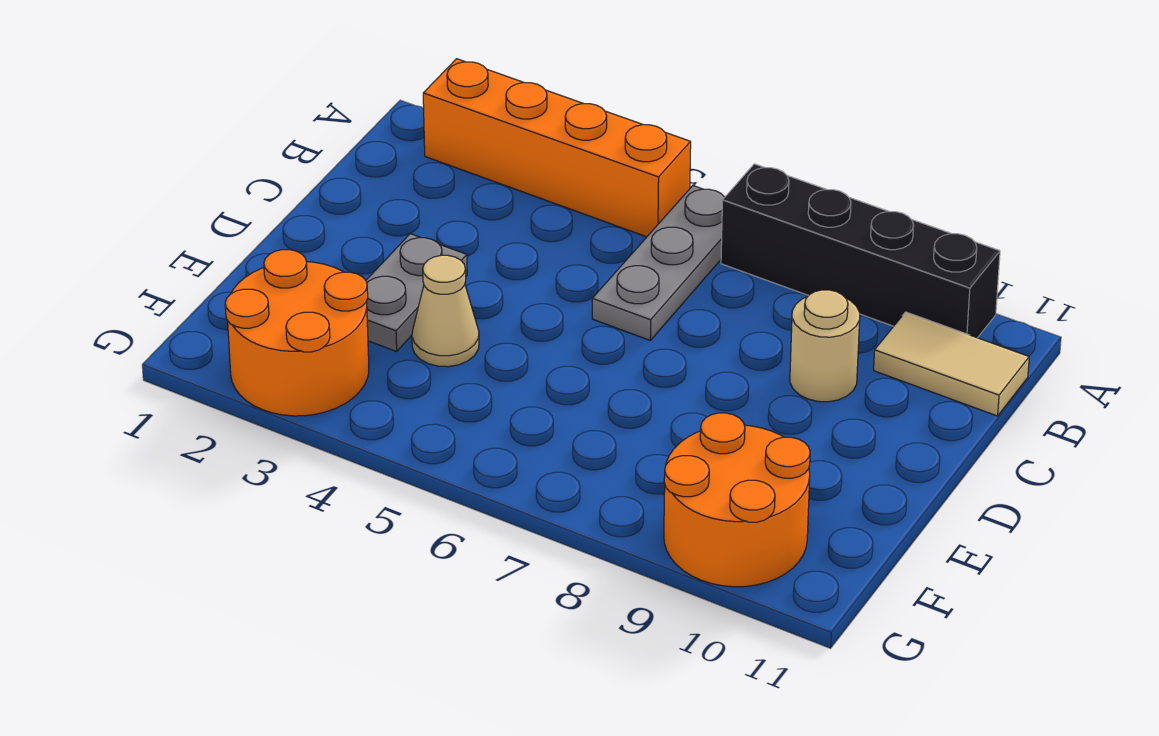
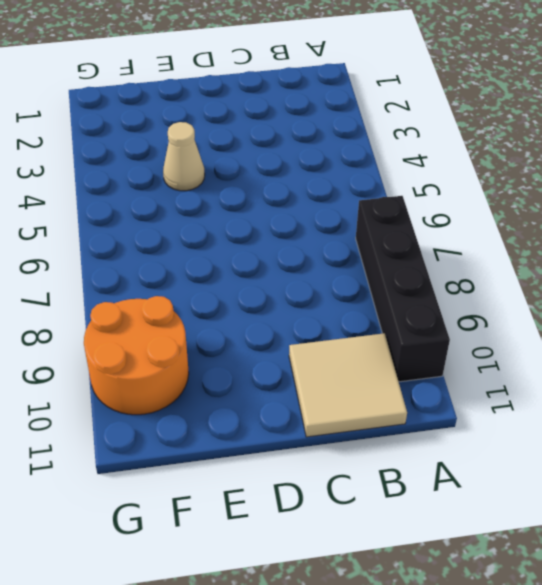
tan tile B10:C11 level 1 -> tan tile B10:B11 level 1
none -> orange brick A2:A5 level 1
none -> grey plate A6:C6 level 1

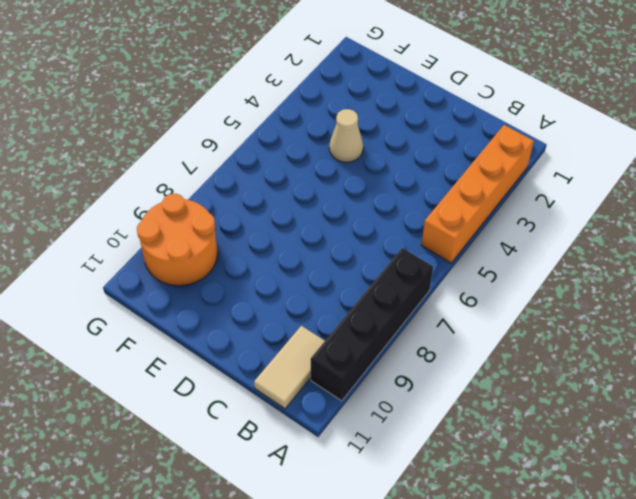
none -> grey plate A6:C6 level 1
none -> tan round brick C9 level 1

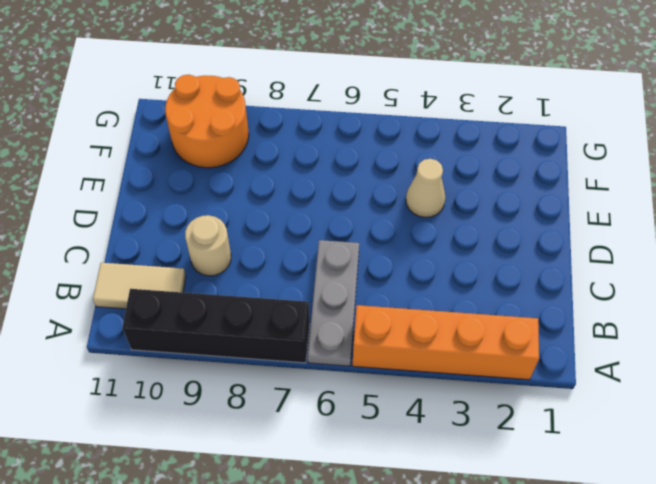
none -> grey plate D3:E3 level 1
none -> orange round brick F2:G3 level 1

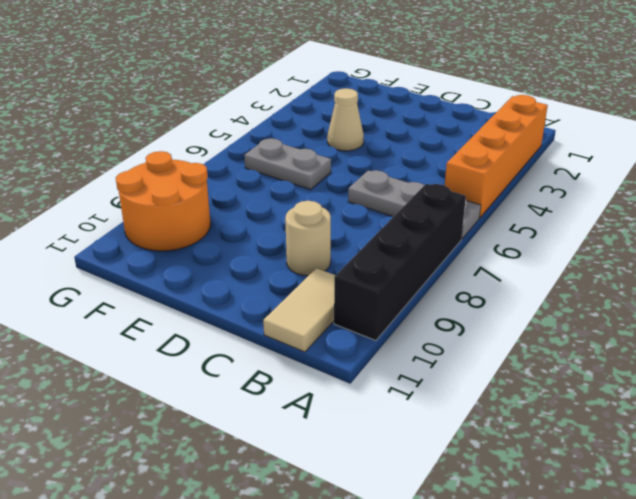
grey plate E6:F6 level 1 -> grey plate D3:E3 level 1
none -> orange round brick F2:G3 level 1

